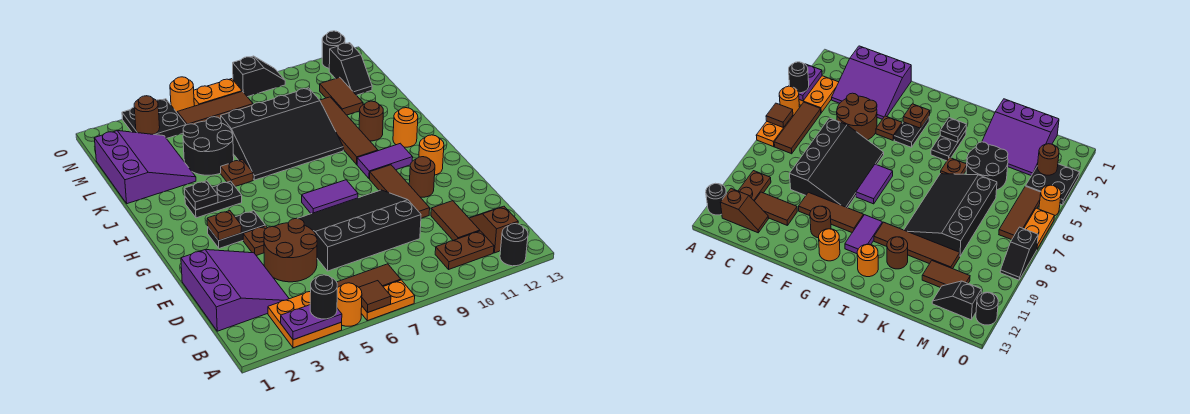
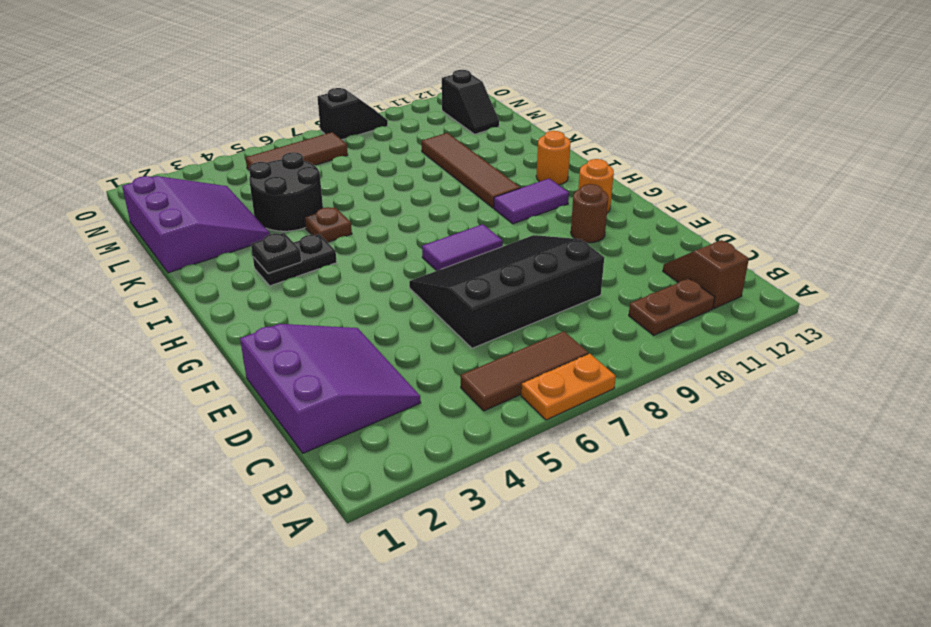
none -> orange plate A3:B4 level 1
none -> orange round brick A5 level 1
none -> black round brick A12 level 1
none -> brown tile C11:D11 level 1

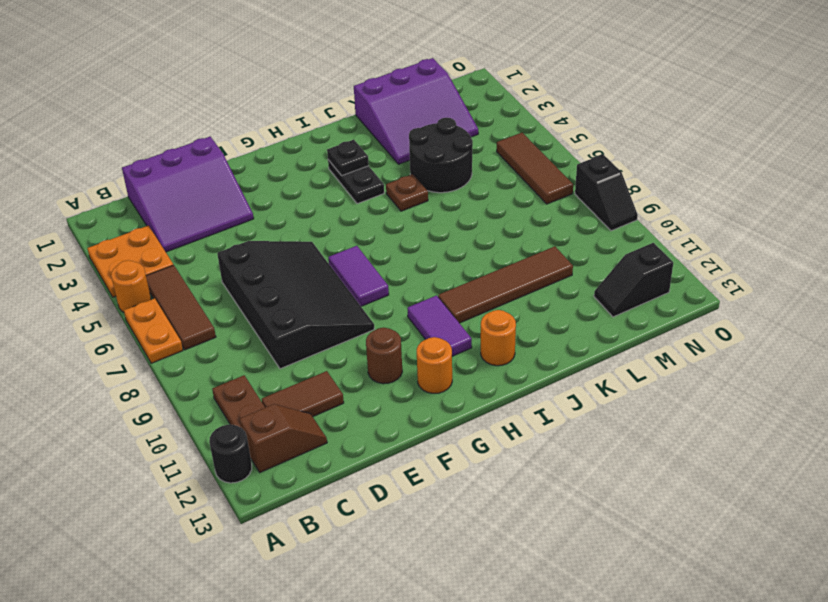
none -> brown round brick D4:E5 level 1
none -> brown tile E10:G10 level 1
none -> brown plate F4 level 1
none -> black plate G3:G4 level 1

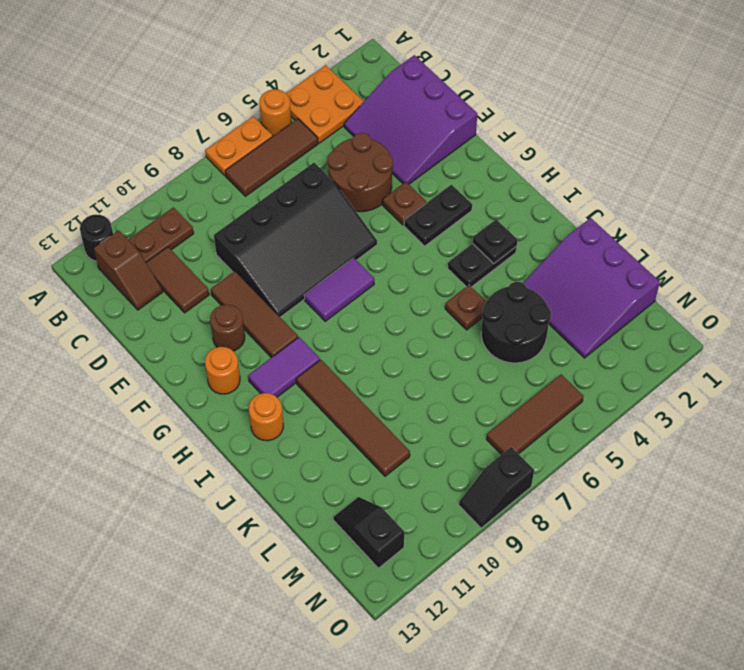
none -> black slope J6:L9 level 1 top L
none -> brown round brick J11 level 1
none -> brown tile L11:M11 level 1
none -> black plate N3:O4 level 1

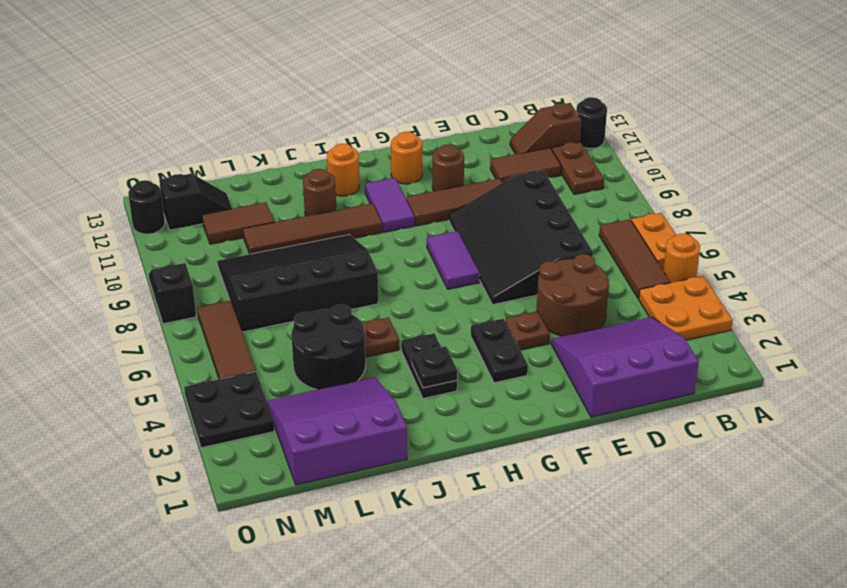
black slope J7:M9 level 1 top 7 -> black slope J6:L9 level 1 top L
none -> orange round brick O5 level 1
none -> orange plate O6:O7 level 1
none -> purple plate A3:A4 level 2
none -> brown tile A6 level 2

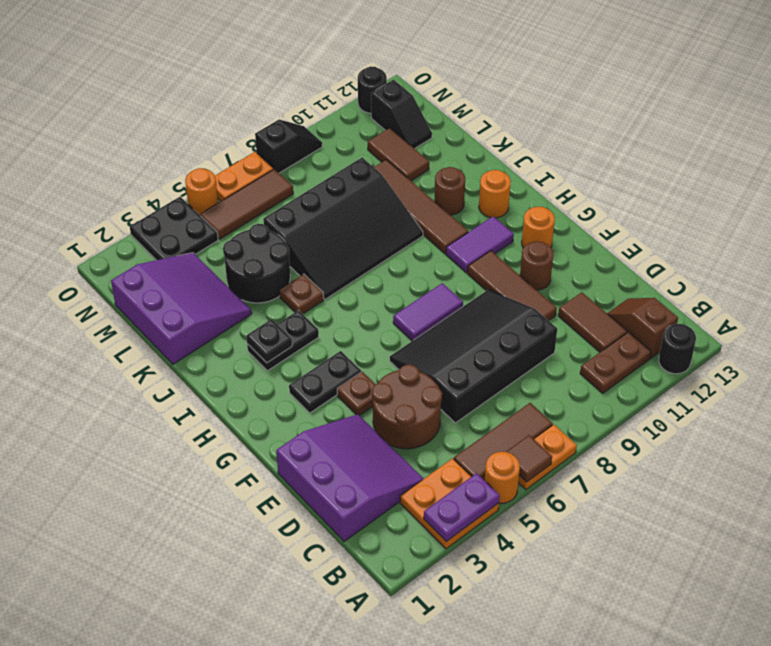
none -> brown plate G3 level 2
none -> brown round brick N3 level 2
none -> black round brick A4 level 3

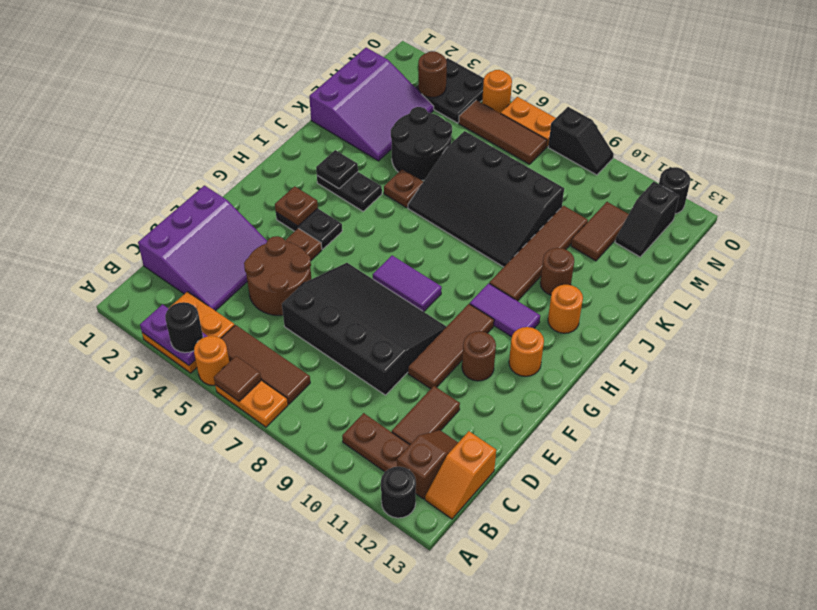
orange slope B13:C13 level 1 top C -> none

